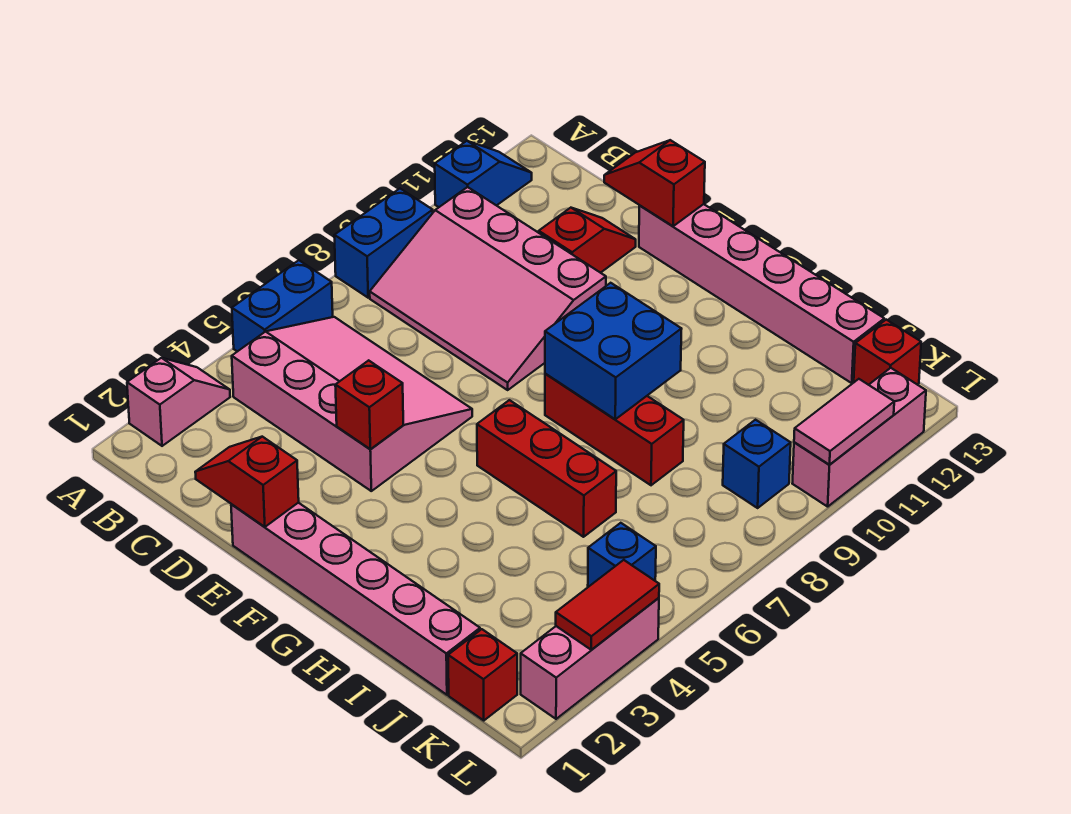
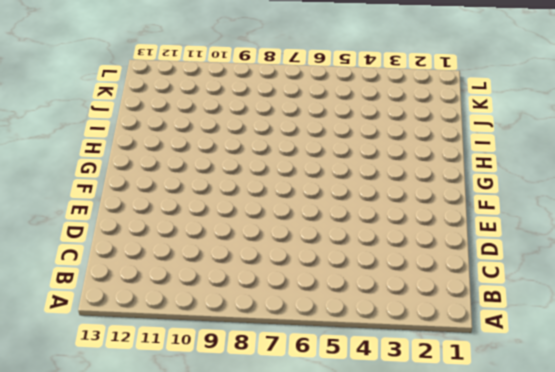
none -> pink slope A2:A3 level 1 top 2
none -> blue brick A5:A6 level 1
none -> blue brick A8:A9 level 1

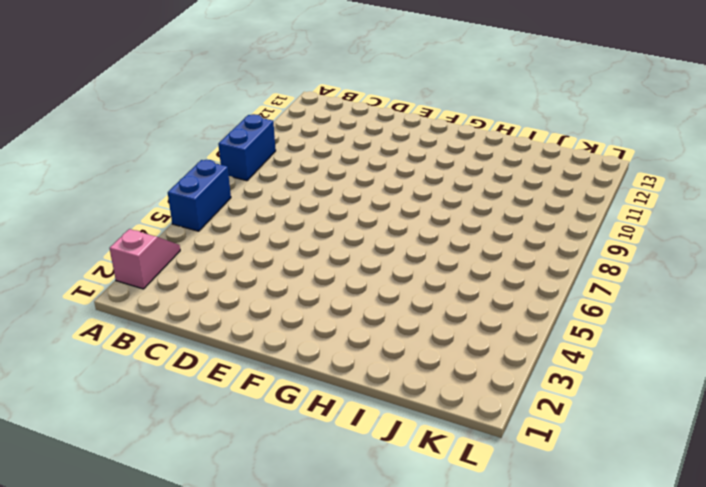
none -> blue slope A11:A12 level 1 top 11
none -> pink slope B4:E6 level 1 top 4
none -> pink slope B8:E10 level 1 top 10

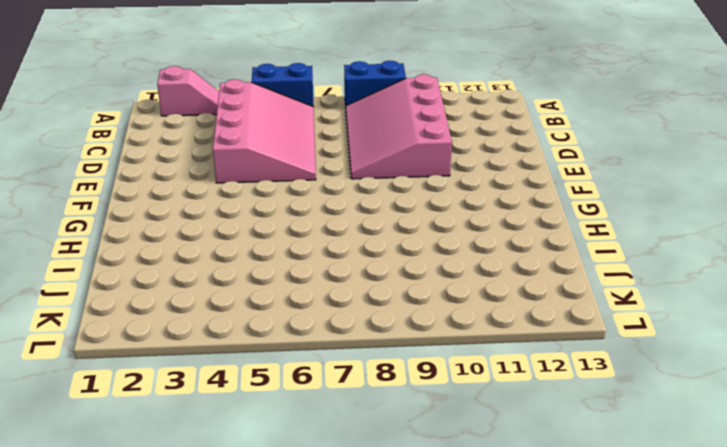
none -> blue slope A11:A12 level 1 top 11
none -> red slope D11:D12 level 1 top 11
none -> pink brick E1:J1 level 1

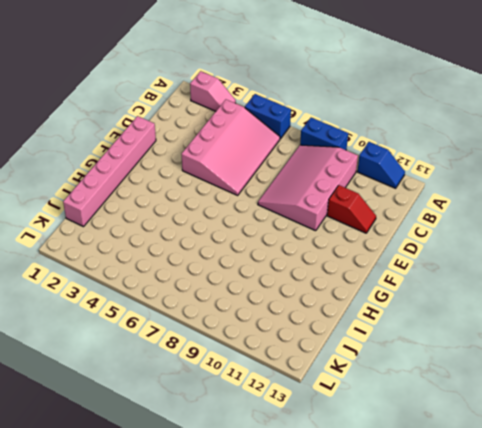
none -> pink brick E13:J13 level 1
none -> red brick G6:I6 level 1
none -> red brick G8:I8 level 1

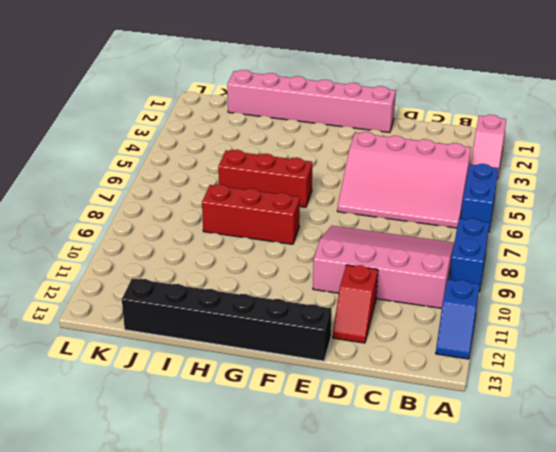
black brick E13:J13 level 1 -> pink brick E13:J13 level 1
none -> red brick K1 level 1
none -> blue brick K5 level 1
none -> blue brick K9 level 1

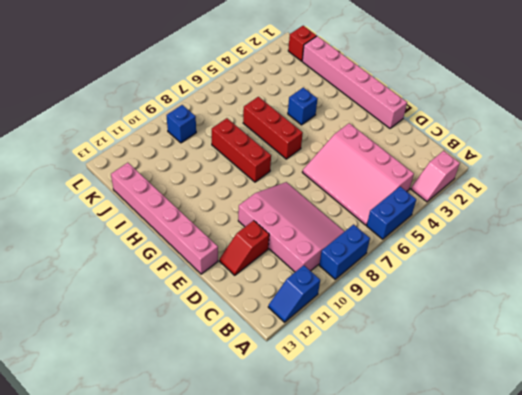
blue brick H4 level 1 -> blue brick K5 level 1
none -> red brick K13 level 1
none -> pink brick L2:L4 level 1
none -> pink brick L10:L12 level 1

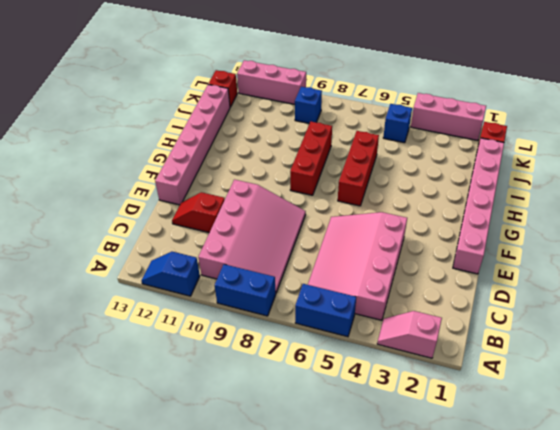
none -> red slope D1:E1 level 2 top E
none -> red slope D13:E13 level 2 top E
none -> red brick E4 level 2

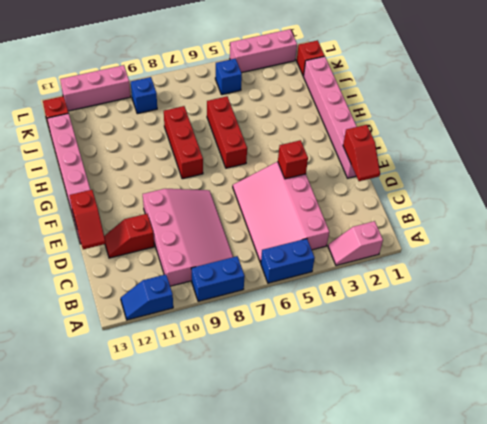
none -> blue brick G8:H9 level 2
none -> red tile L3:L4 level 2
none -> pink tile L10:L11 level 2

